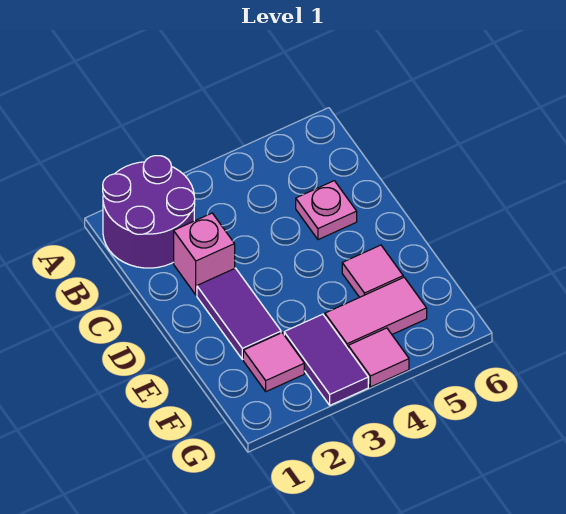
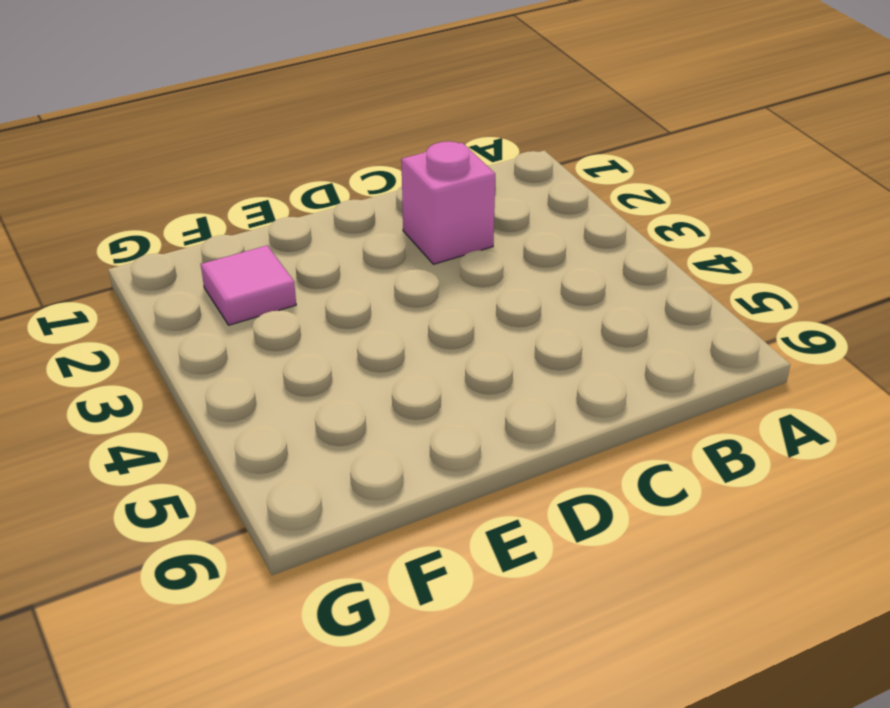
none -> purple round brick A1:B2 level 1
none -> pink plate C5 level 1

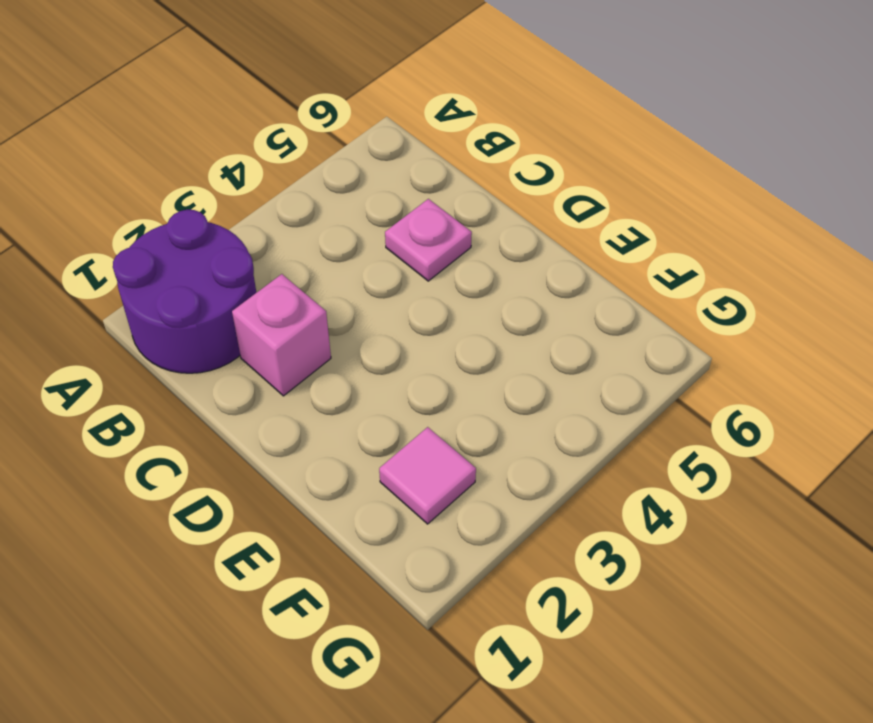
none -> purple tile D2:E2 level 1
none -> pink tile E5 level 1

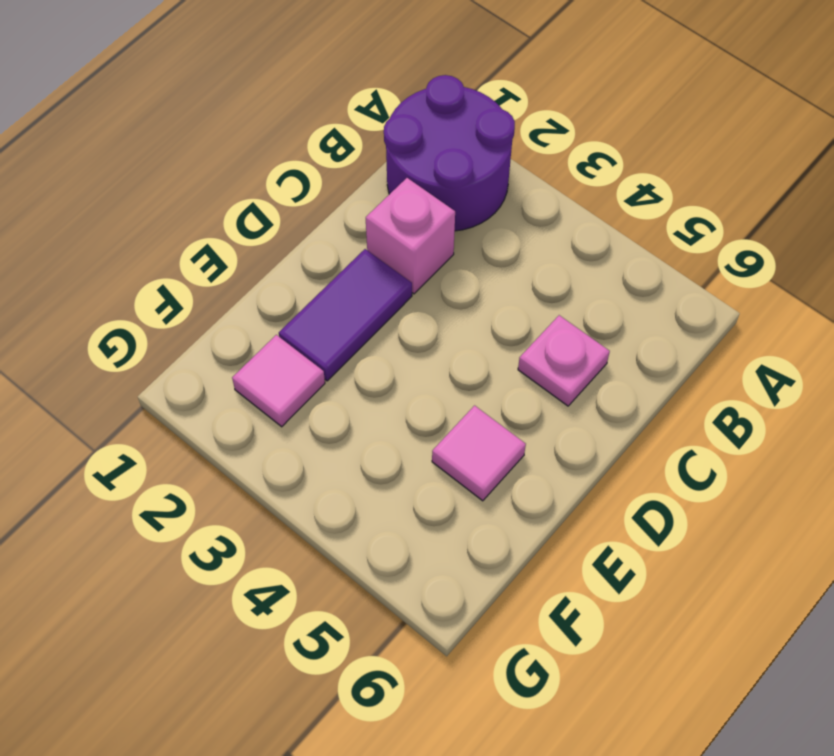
none -> purple tile F3:G3 level 1
none -> pink tile F4:F5 level 1

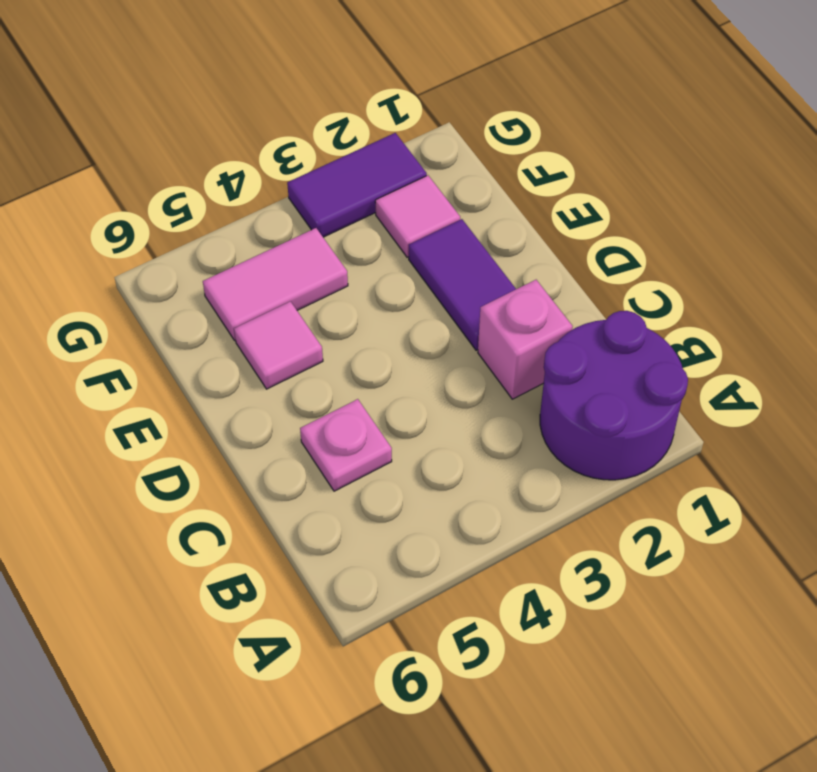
purple tile G2:G3 level 1 -> purple tile F3:G3 level 1
none -> pink tile G4 level 1

